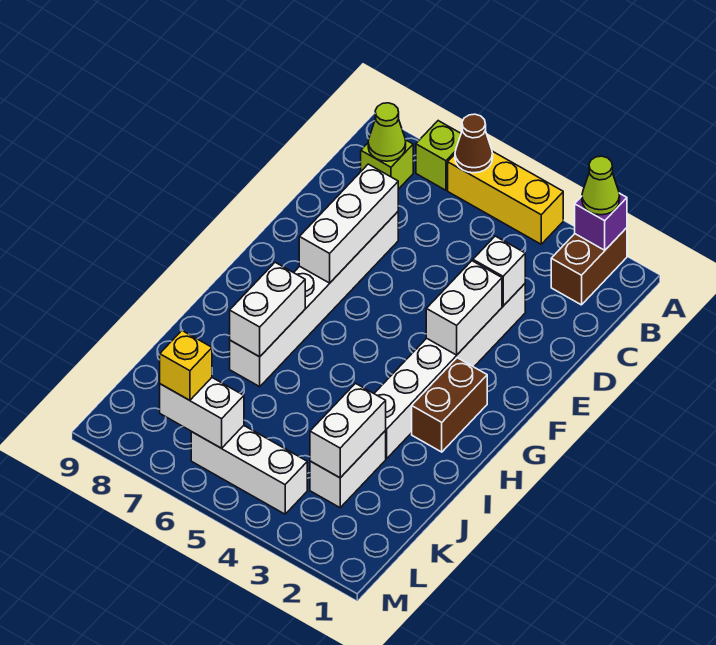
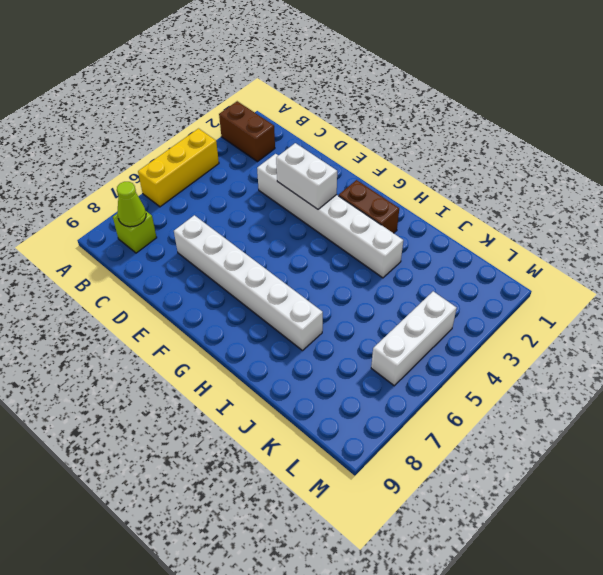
none -> lime brick A7 level 1
none -> white brick J3:K3 level 1
none -> purple brick A2 level 2

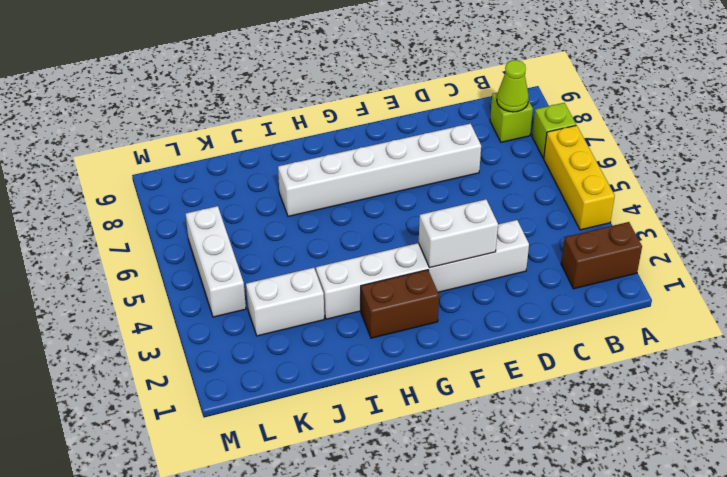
none -> purple brick A2 level 2
none -> brown cone A6 level 2
none -> white brick D3 level 2

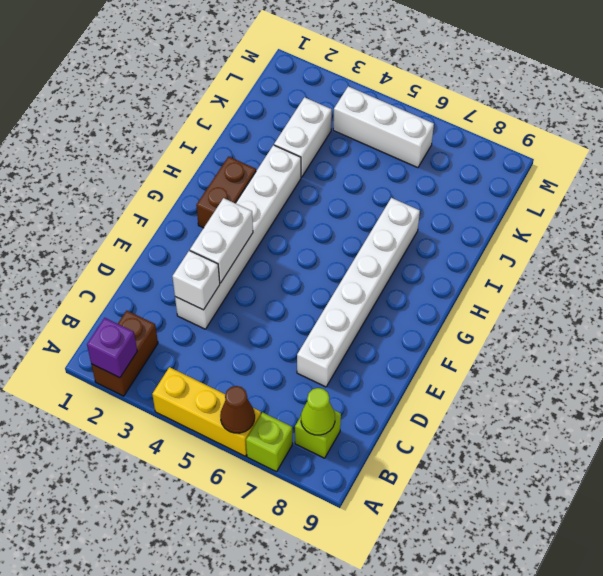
none -> white brick D7:F7 level 2
none -> white brick H7:I7 level 2
none -> white brick J3:K3 level 2

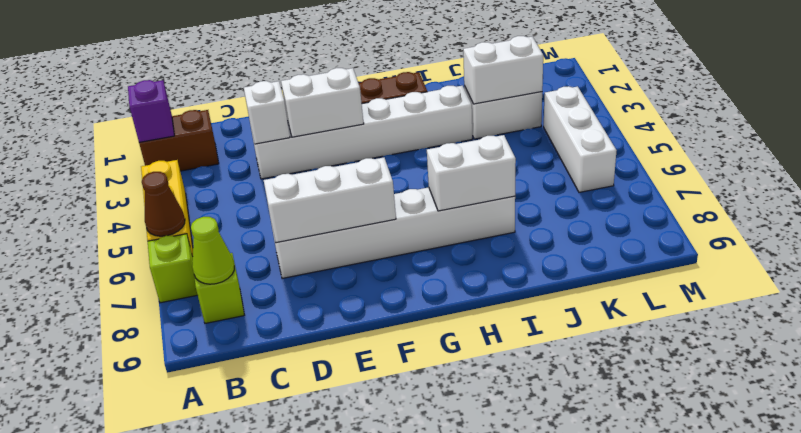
none -> white brick L6:L7 level 2
none -> lime cone A2 level 3
none -> yellow brick L7 level 3

